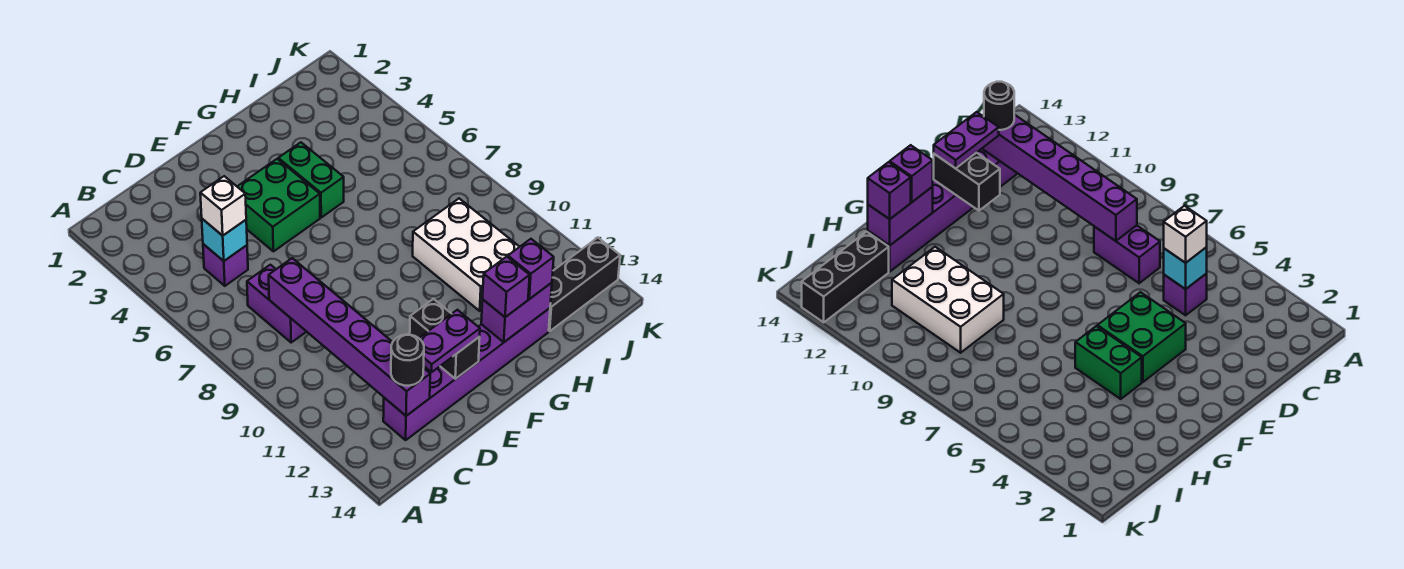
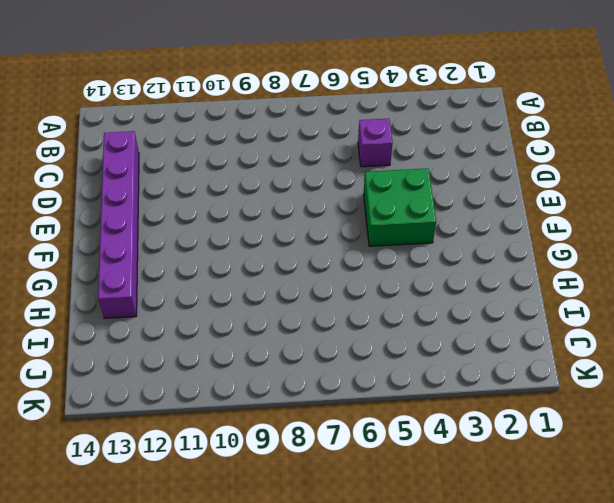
none -> purple brick C7:C8 level 1
none -> green brick G4:G5 level 1
none -> white brick H9:I11 level 1

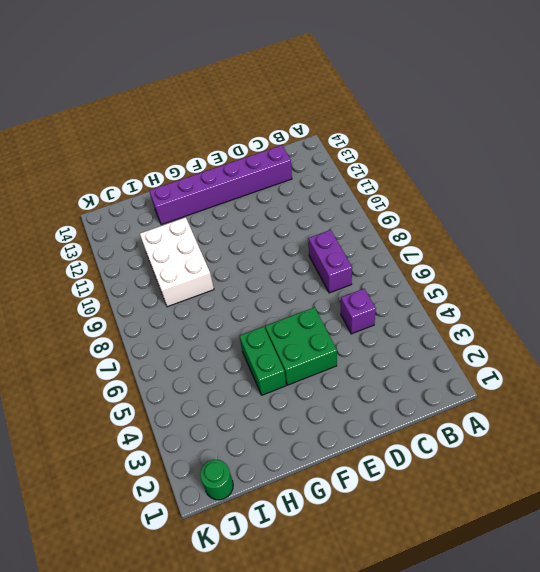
green round brick J1 level 1 -> none
none -> black brick I13:K13 level 1
none -> cyan brick C5 level 2
none -> purple brick C8:C13 level 2

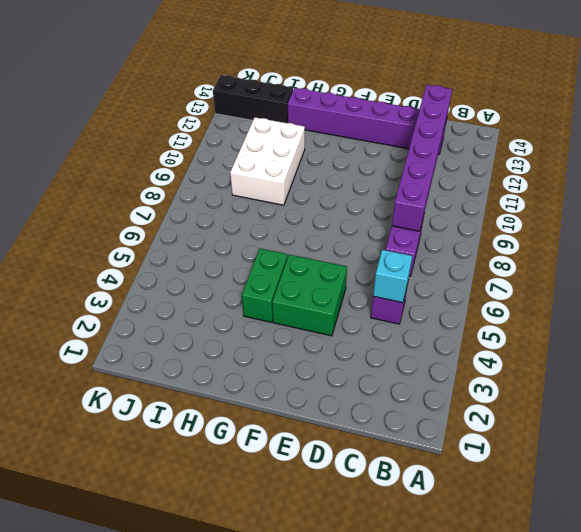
none -> black brick E12:E13 level 2
none -> purple brick G13:H13 level 2
none -> white brick C5 level 3

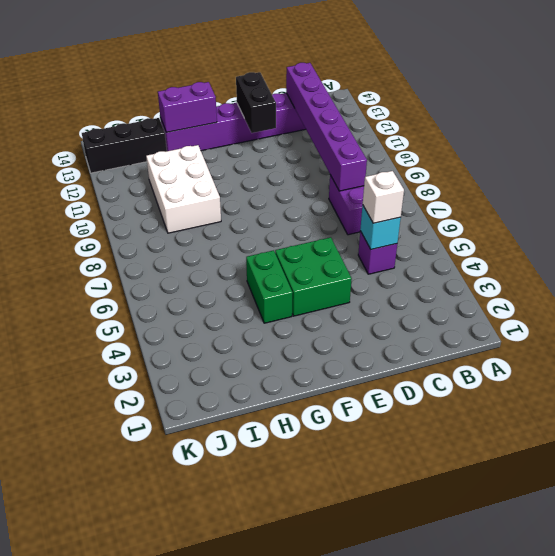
none -> black round brick C13 level 3
none -> purple plate D13:E13 level 3
none -> purple brick G13 level 3

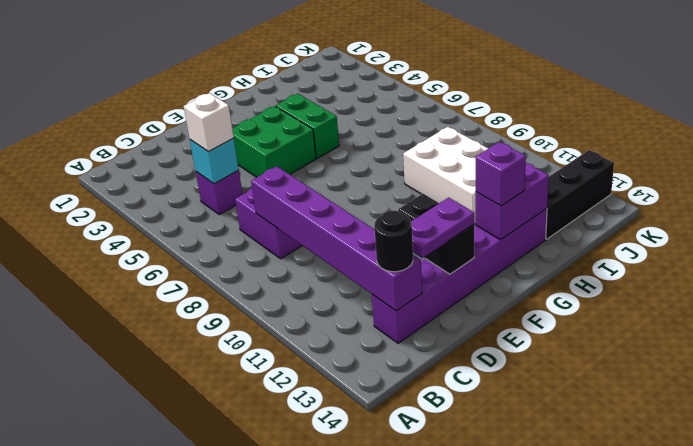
none -> purple brick H13 level 3

